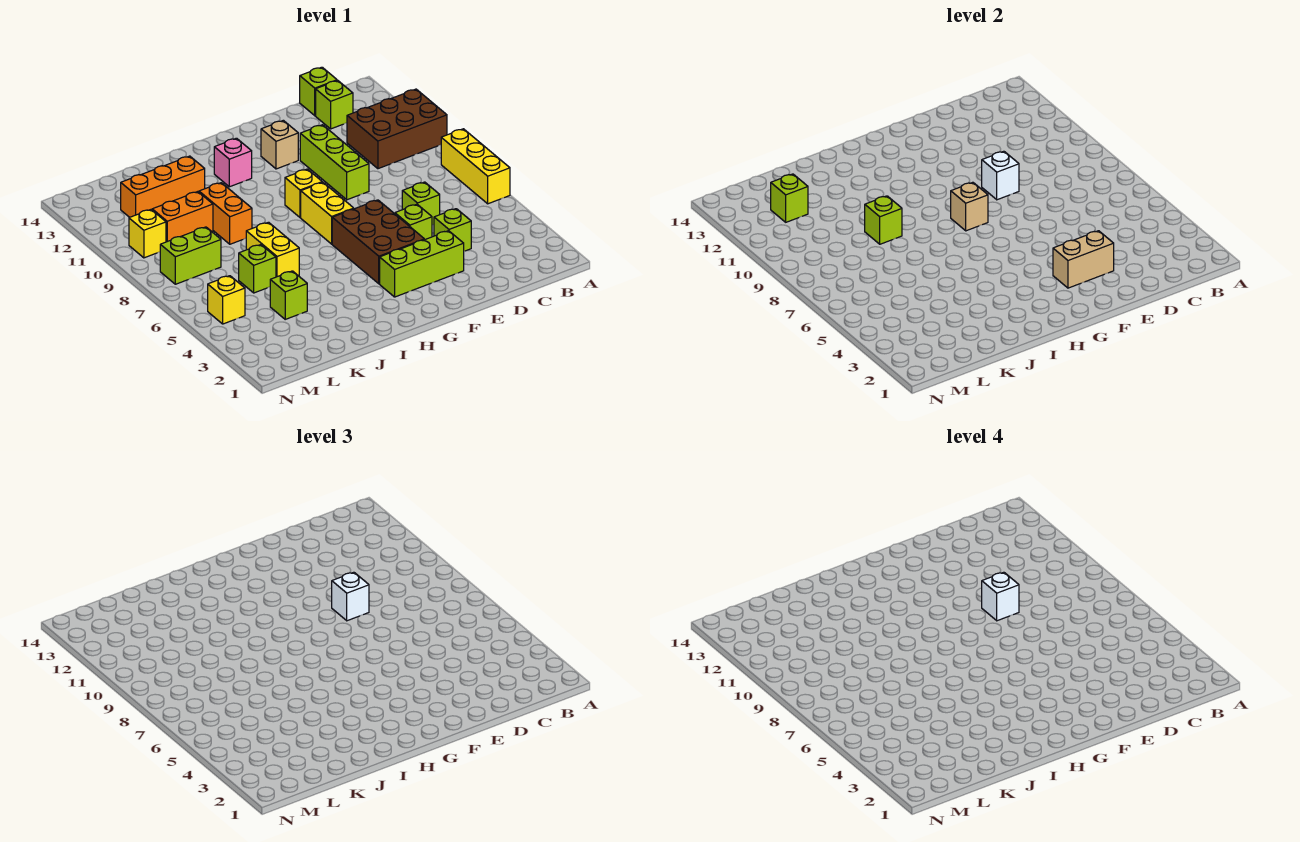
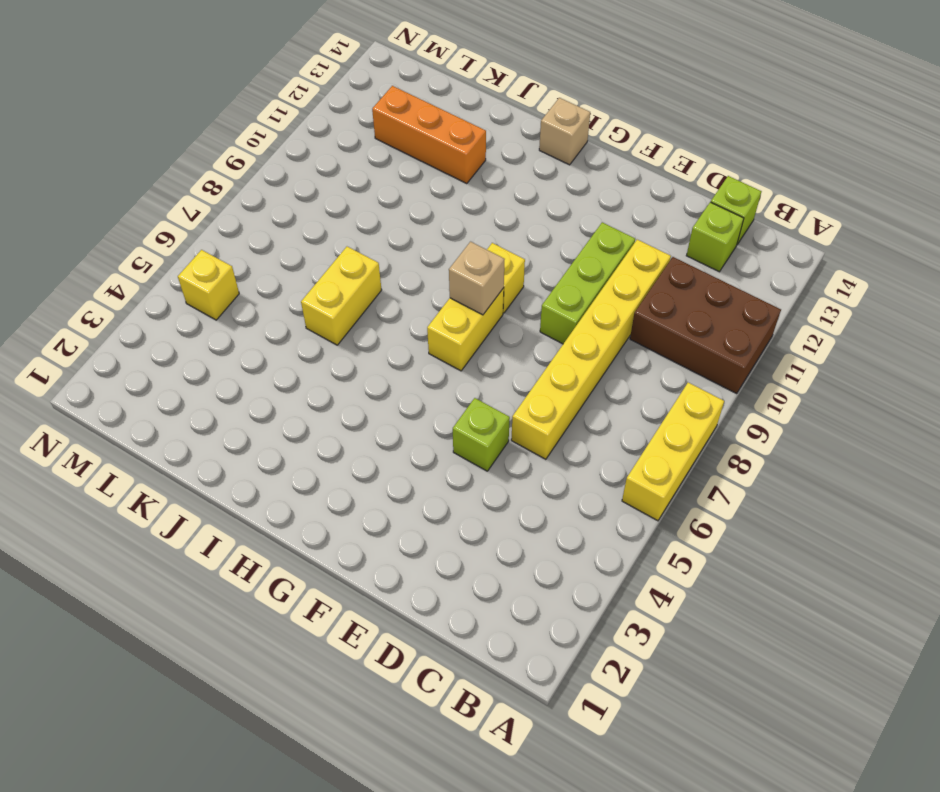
yellow brick D6:D11 level 1 -> lime brick D6 level 1
tan brick H14 level 1 -> tan brick F12 level 1
none -> lime brick D4 level 1
none -> lime brick E3:G3 level 1
none -> brown brick F4:G6 level 1
none -> pink brick H12 level 1

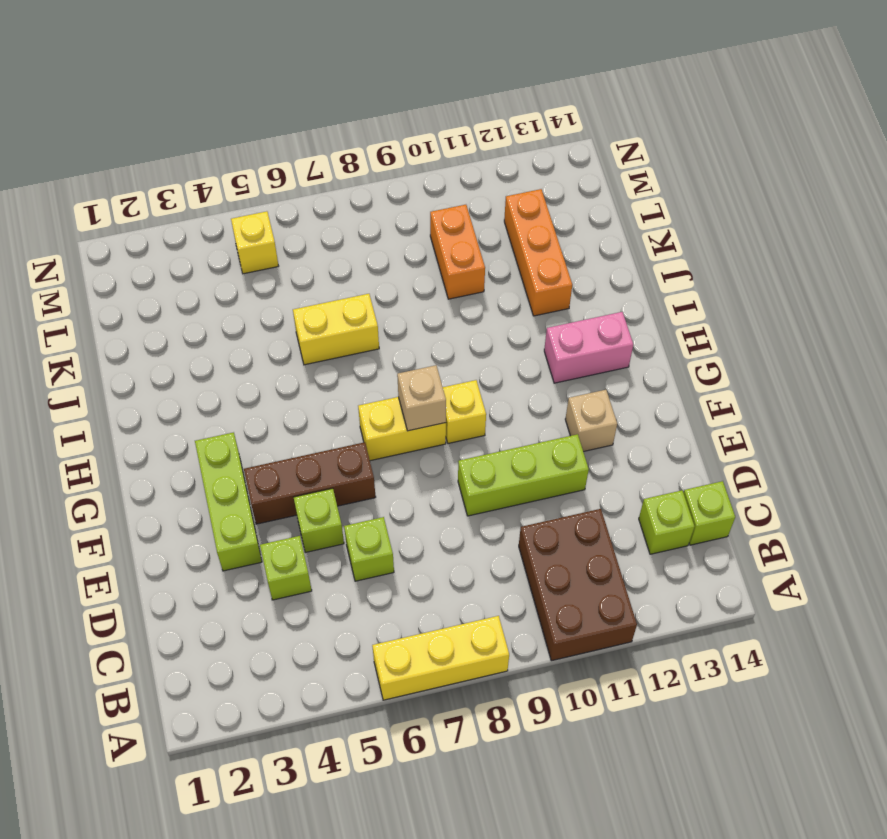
brown brick F4:F6 level 1 -> brown brick F4:G6 level 1
pink brick H12:H13 level 1 -> pink brick H12 level 1
none -> orange brick J9:J10 level 1
none -> lime brick K4 level 1
none -> lime brick K6 level 1
none -> lime brick L8:M8 level 1

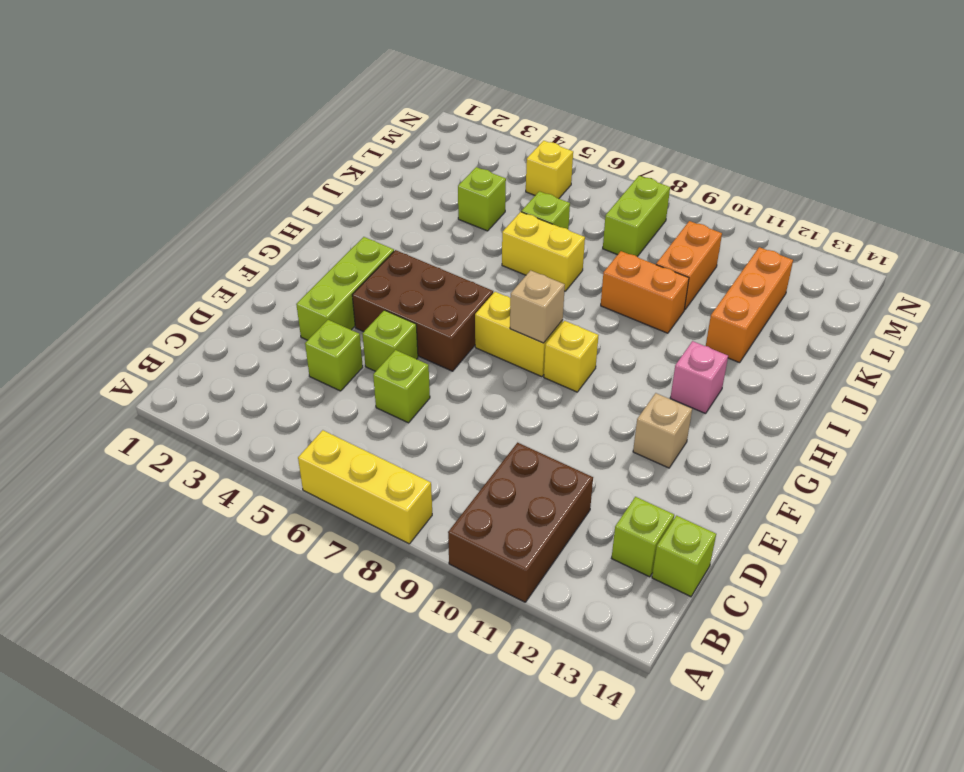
none -> lime brick E9:E11 level 1
none -> yellow brick M10 level 1
none -> tan brick E3:F3 level 2
none -> white brick E9 level 2

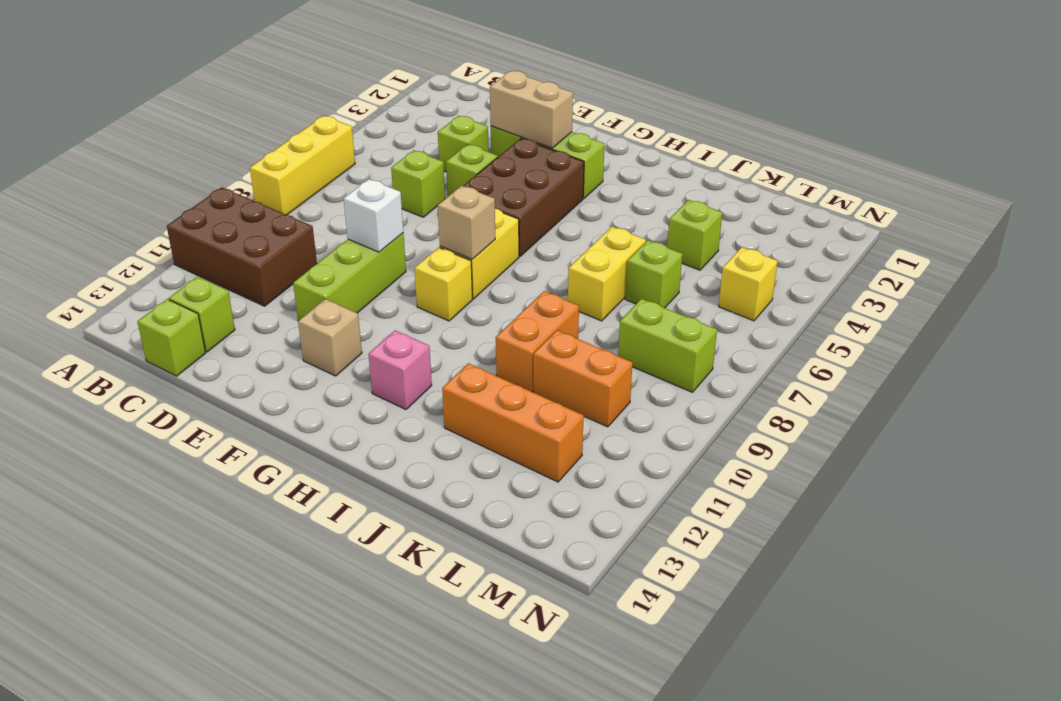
none -> yellow brick M10 level 1
none -> lime brick J9 level 2
none -> lime brick L12 level 2
none -> white brick E9 level 3

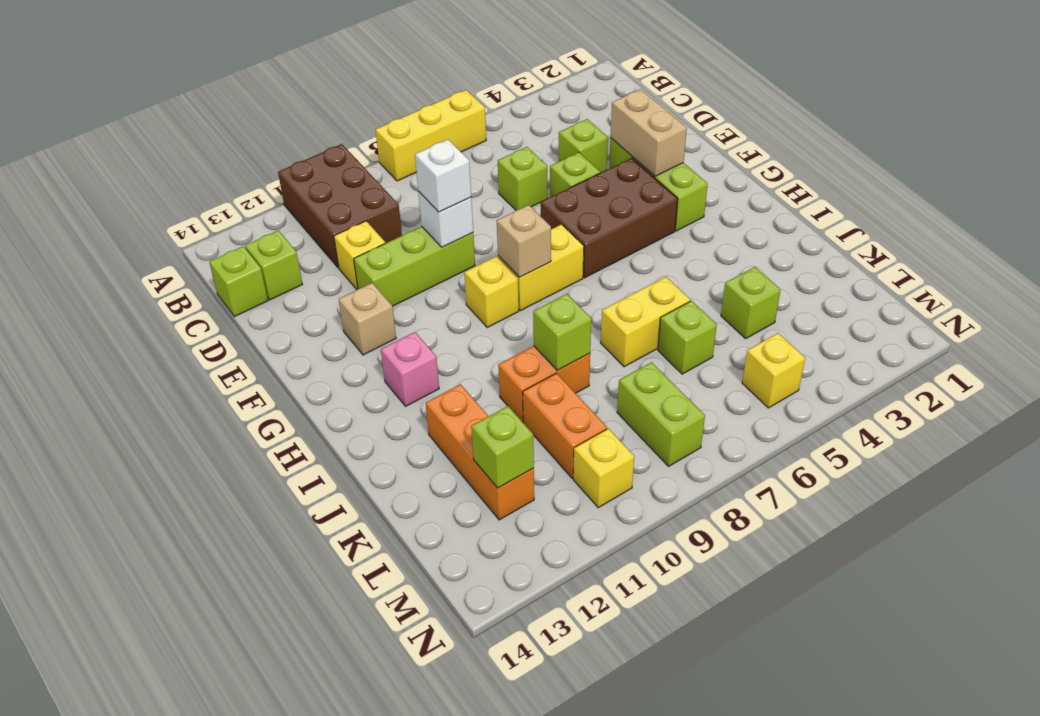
yellow brick D11 level 1 -> none
none -> white brick E9 level 4

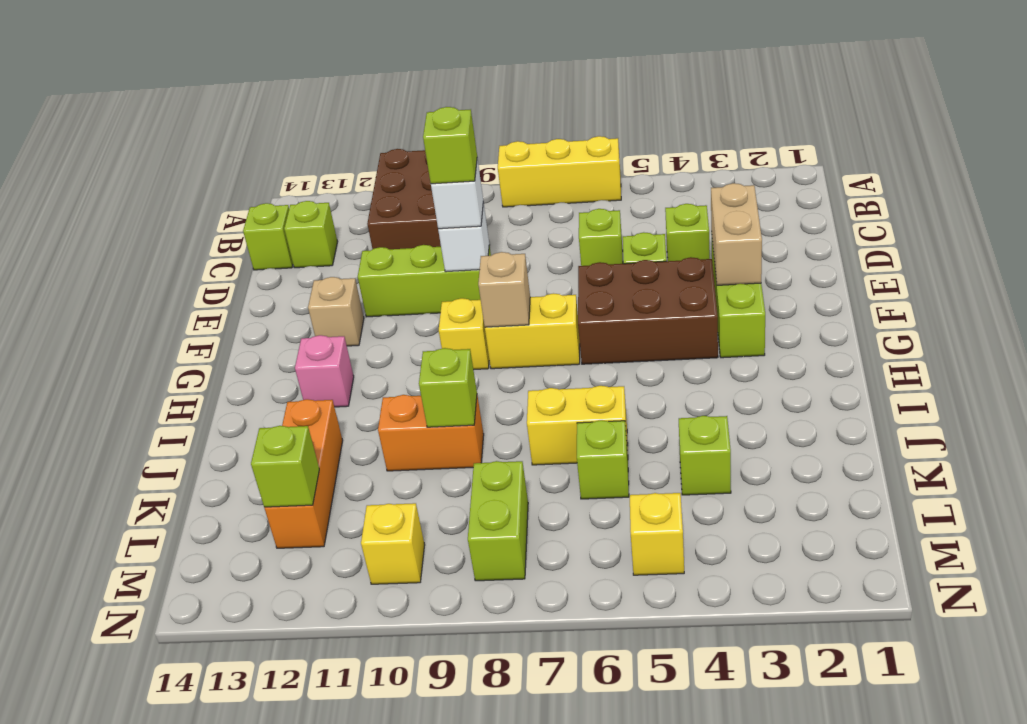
lime brick E9 level 4 -> white brick E9 level 4
none -> orange brick K10:L10 level 1

